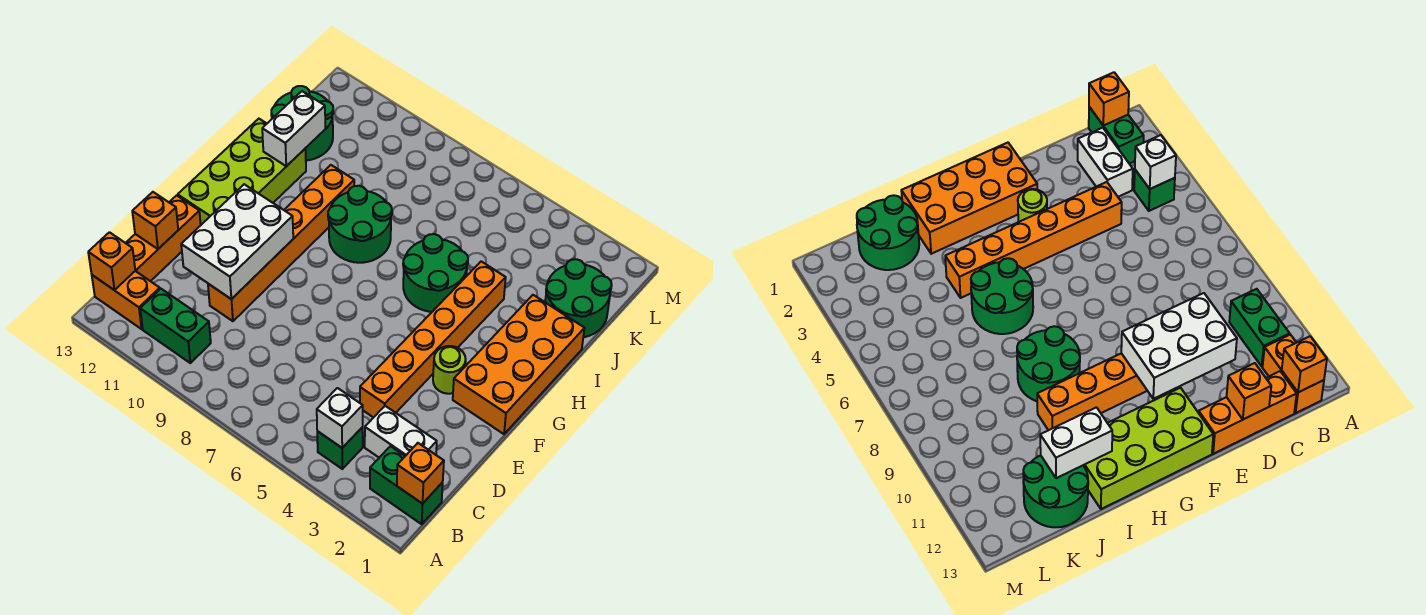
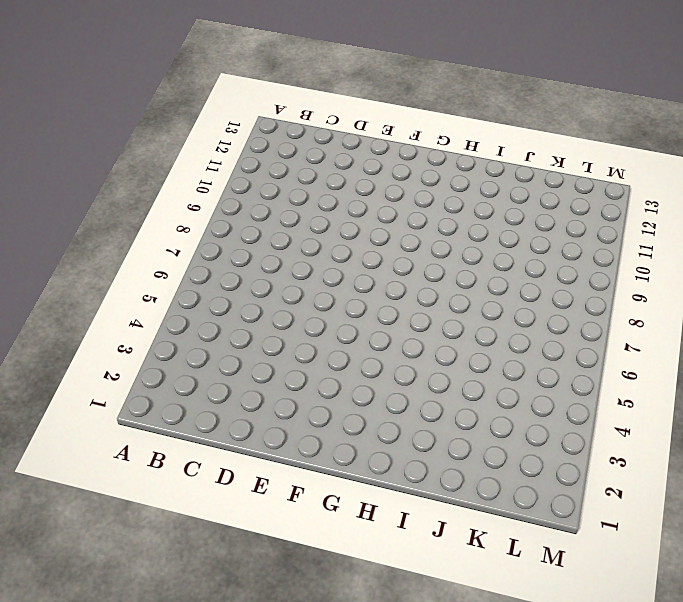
none -> green brick B1:B2 level 1
none -> green brick B4 level 1
none -> green brick B10:B11 level 1

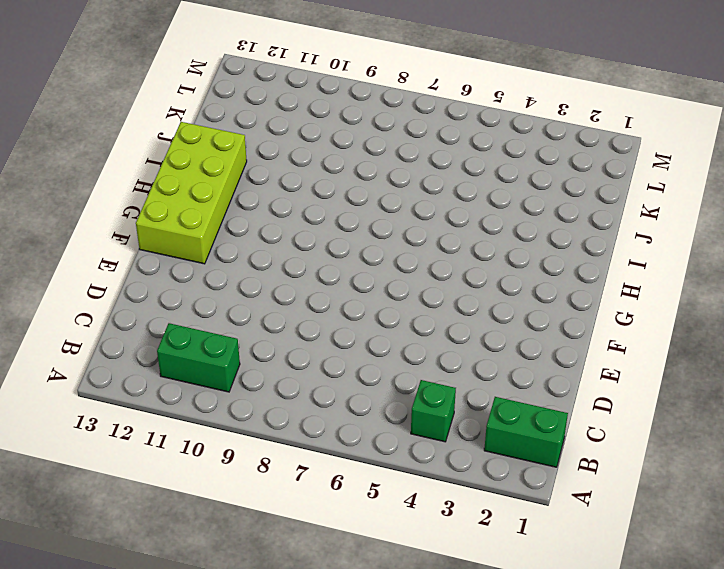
none -> orange brick B12:B13 level 1
none -> white brick C2:C3 level 1
none -> orange brick C13:E13 level 1

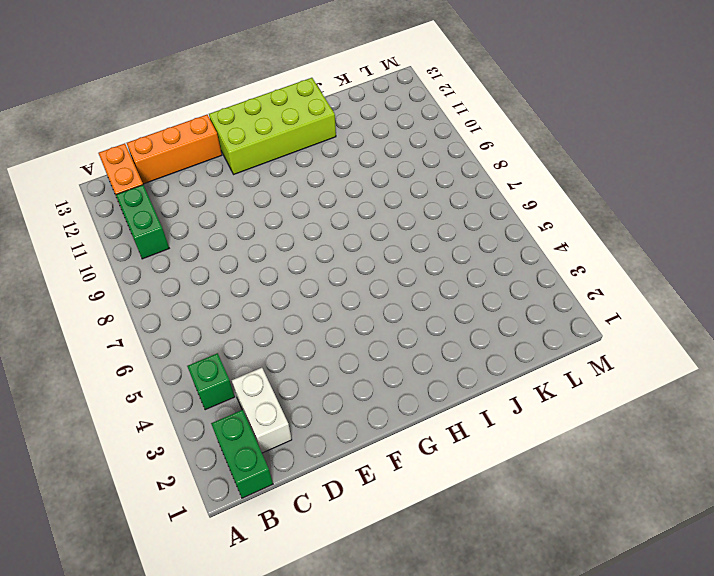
none -> orange brick D4:I4 level 1
none -> orange brick D10:I10 level 1
none -> orange brick F1:I2 level 1

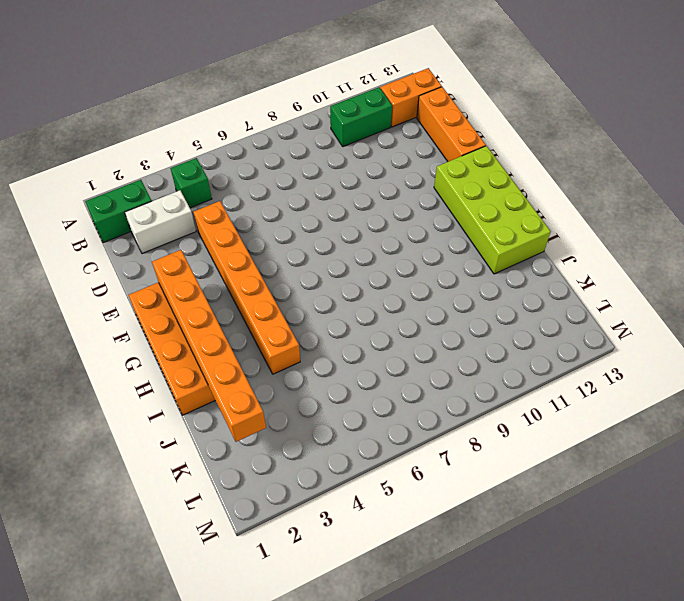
orange brick F2:K2 level 2 -> orange brick D10:I10 level 1
none -> lime round brick F3 level 1
none -> green round brick H5:I6 level 1
none -> green round brick H8:I9 level 1

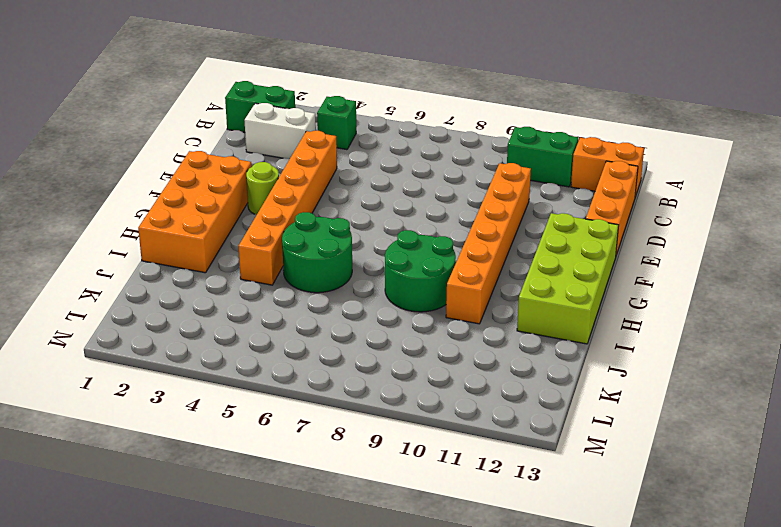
none -> green round brick J1:K2 level 1
none -> green round brick J12:K13 level 1
none -> orange brick B1 level 2

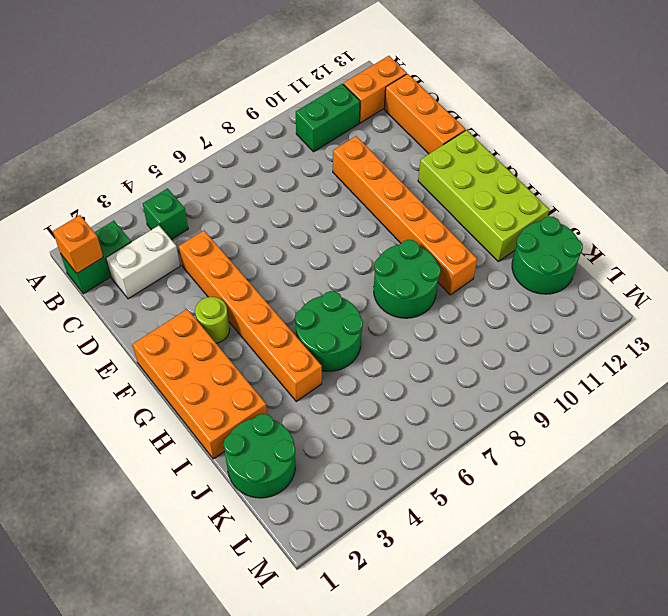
none -> white brick B4 level 2
none -> orange brick B13 level 2
none -> white brick D10:F11 level 2

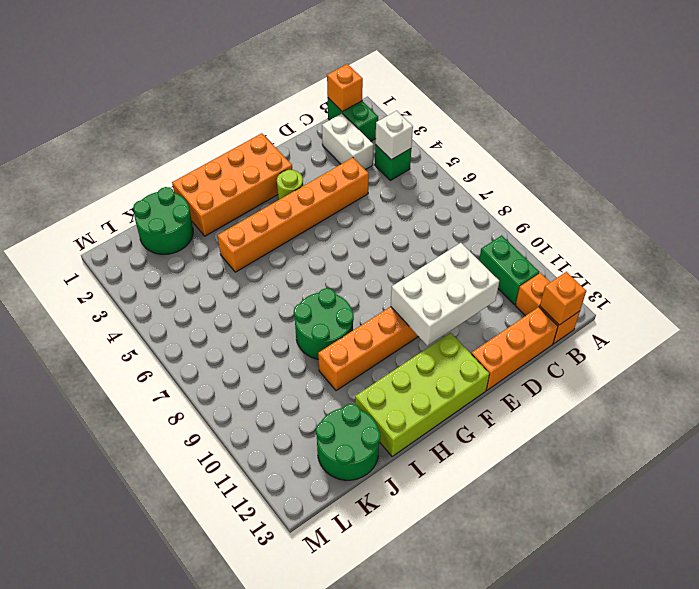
none -> green round brick H5:I6 level 1
none -> orange brick D13 level 2
none -> white brick I12:J12 level 2

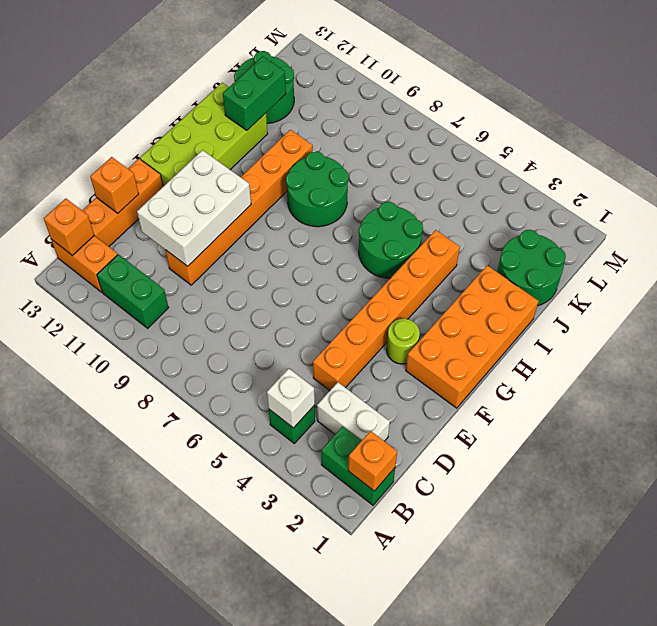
green brick I12:J12 level 2 -> white brick I12:J12 level 2

